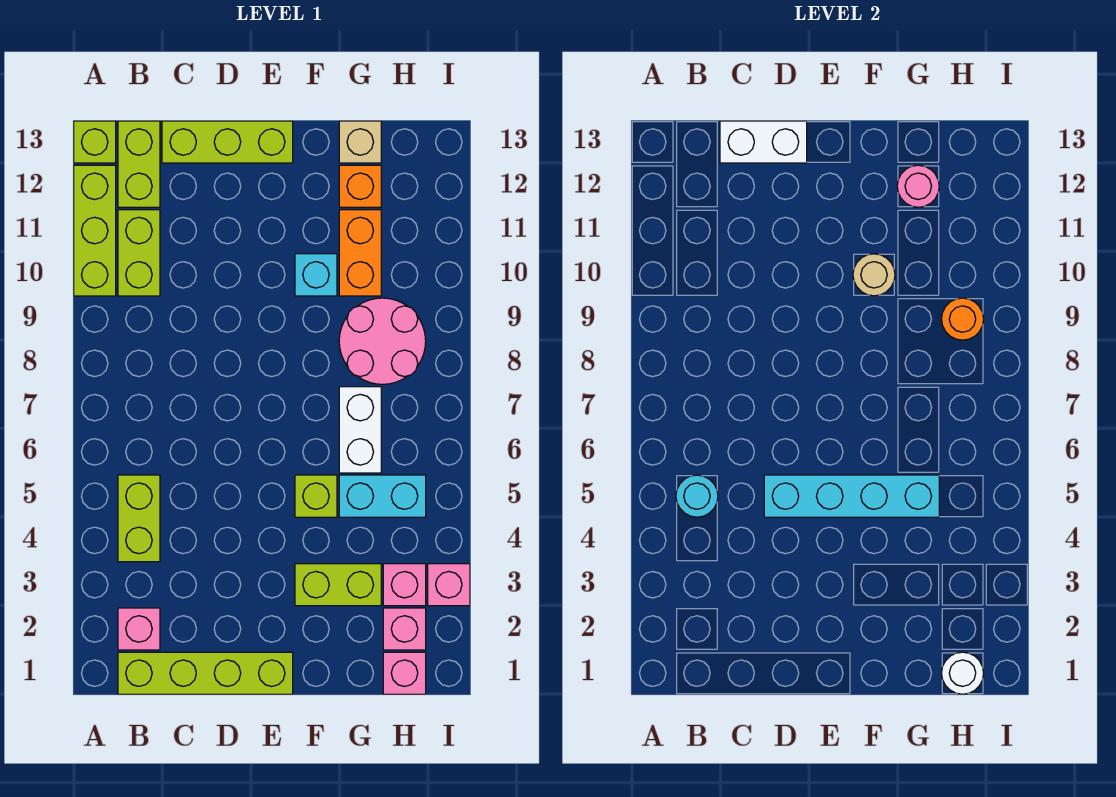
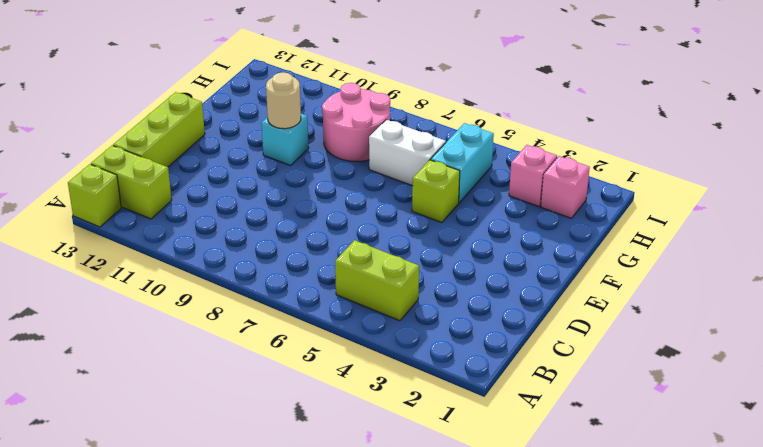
none -> lime brick A10:A12 level 1
none -> lime brick B1:E1 level 1
none -> pink brick B2 level 1

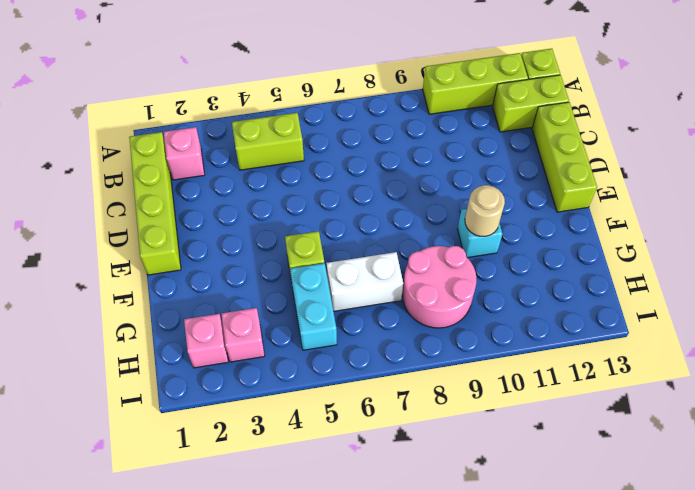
none -> lime brick B10:B11 level 1
none -> lime brick F3:G3 level 1
none -> orange brick G10:G11 level 1

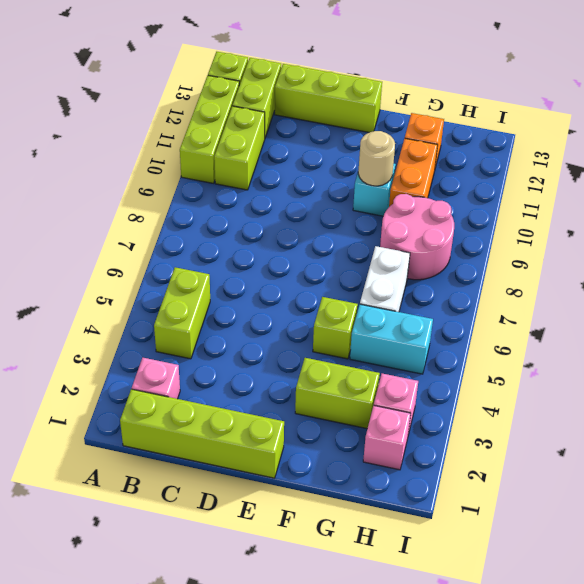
none -> tan brick G13 level 1
none -> pink brick H1 level 1
none -> pink brick I3 level 1

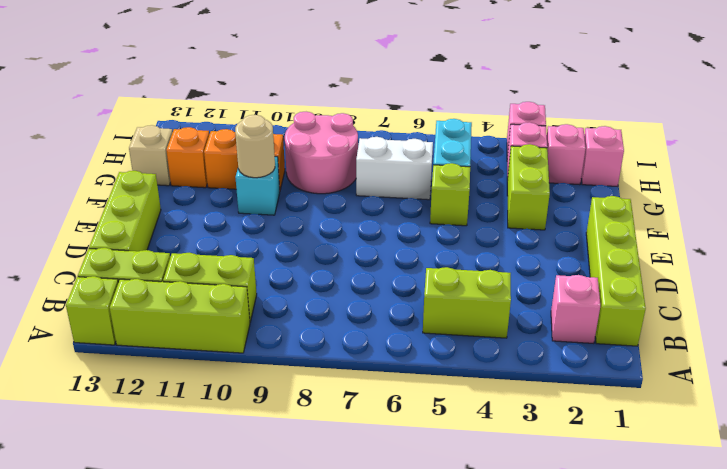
none -> cyan round brick B5 level 2
none -> white brick C13:D13 level 2
none -> cyan brick D5:G5 level 2

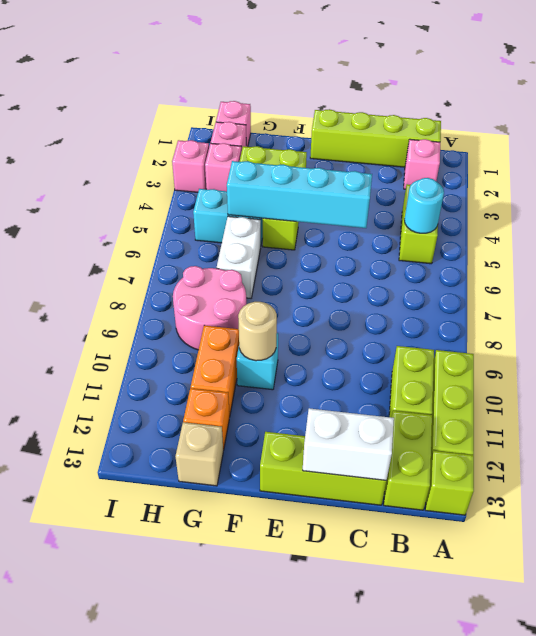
none -> pink round brick G12 level 2
none -> white round brick H1 level 2
none -> orange round brick H9 level 2

